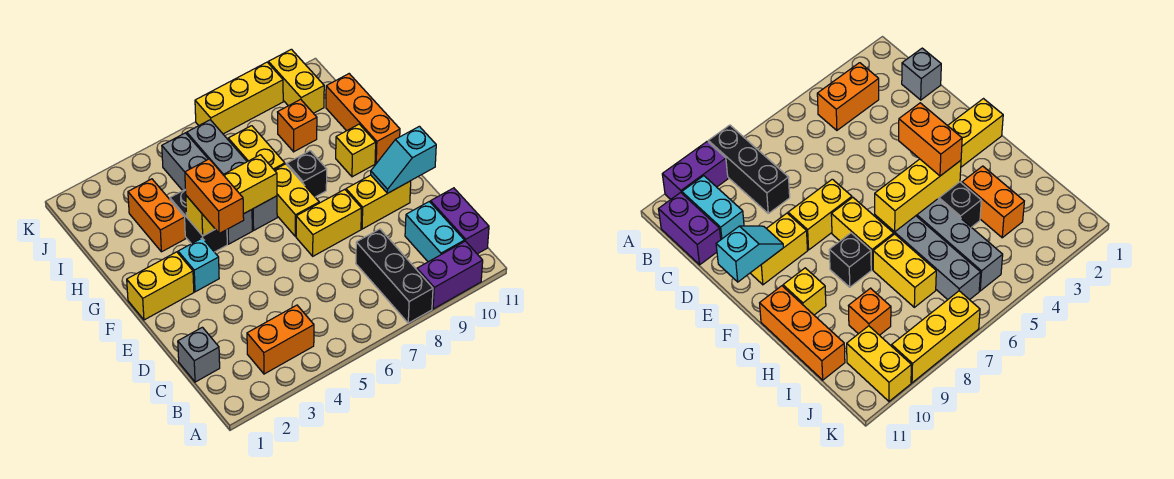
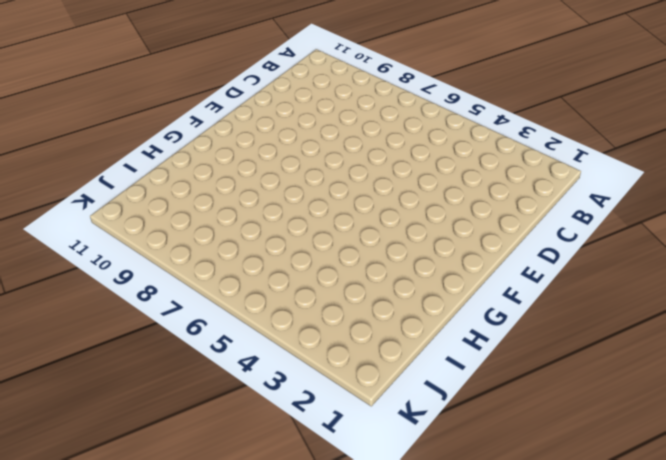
none -> black brick A8:C8 level 1
none -> purple brick A9:A10 level 1
none -> orange brick B3:B4 level 1

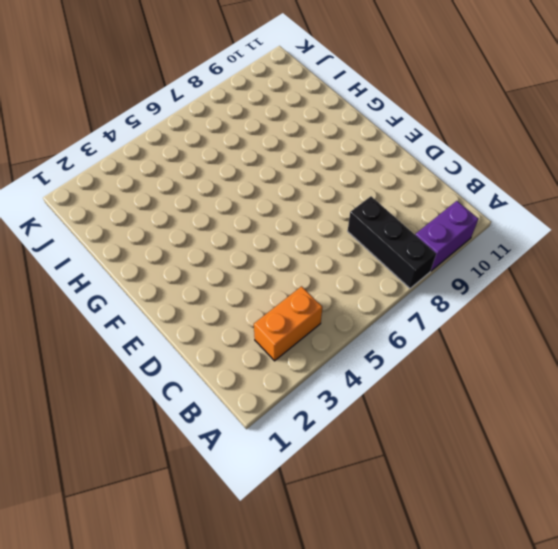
none -> cyan brick B10:C10 level 1
none -> purple brick B11:C11 level 1
none -> grey brick C1 level 1

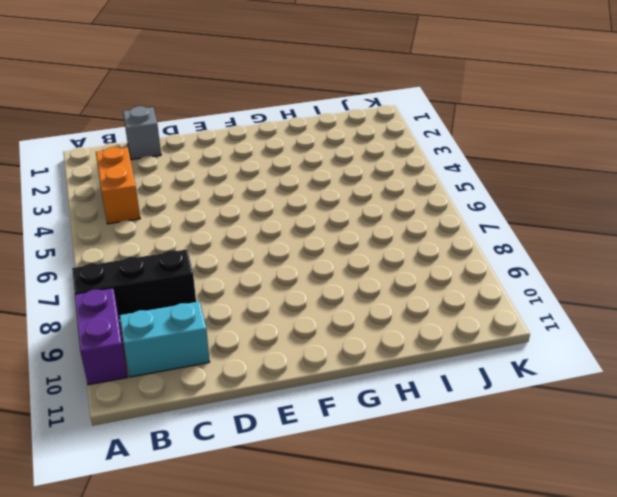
none -> purple brick B11:C11 level 1
none -> yellow brick E7:E8 level 1
none -> yellow brick E9:E10 level 1

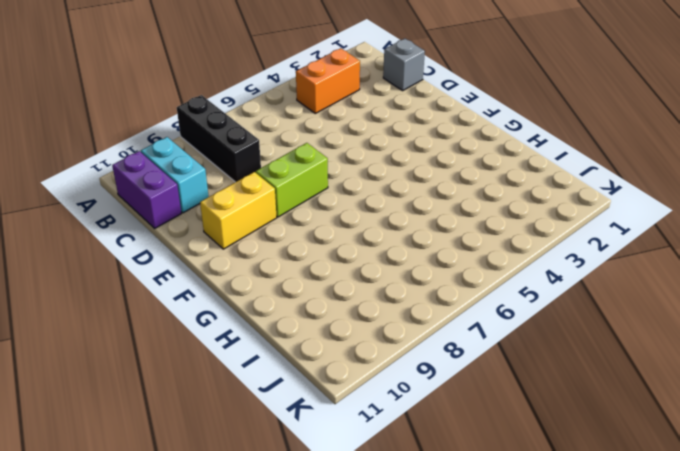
lime brick E7:E8 level 1 -> yellow brick E7:E8 level 1
none -> purple brick A9:A10 level 1
none -> yellow brick F1:F2 level 1
none -> cyan brick F3 level 1

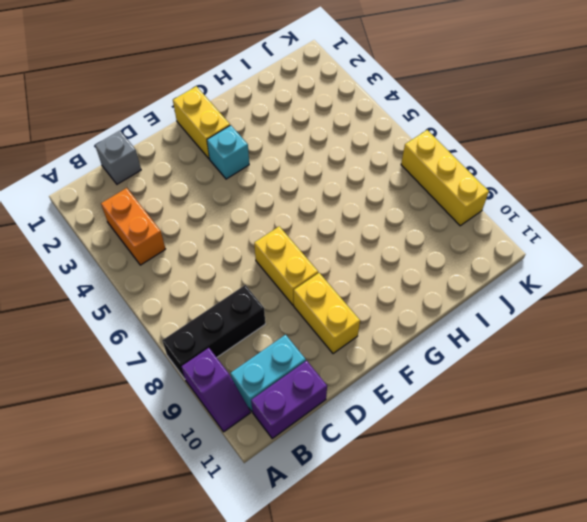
purple slope A9:A10 level 1 top 9 -> purple brick A9:A10 level 1
none -> yellow brick F7:G7 level 1
none -> black brick G4:H4 level 1
none -> grey brick G5:J5 level 1

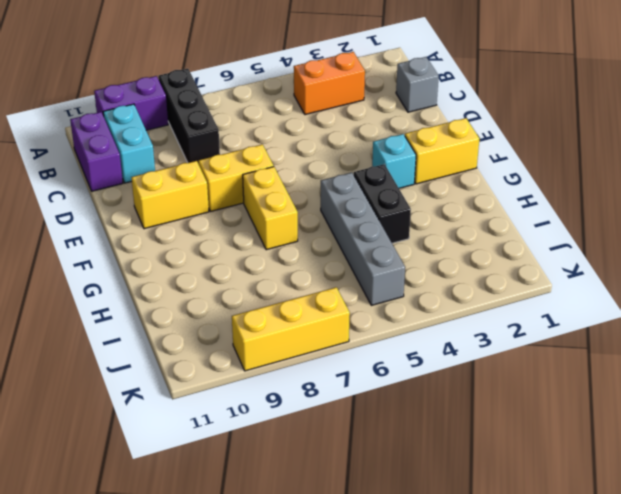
none -> grey brick G6:J6 level 1
none -> black brick G8 level 1
none -> yellow brick G10 level 1

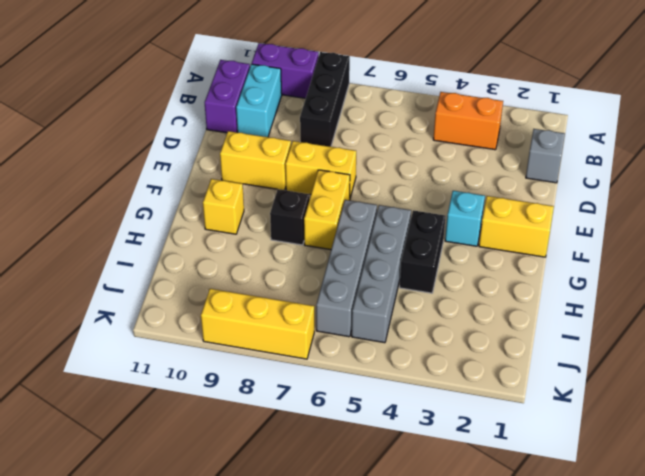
none -> orange brick G11:I11 level 1
none -> orange brick H3:I3 level 1
none -> yellow brick H7:I7 level 1

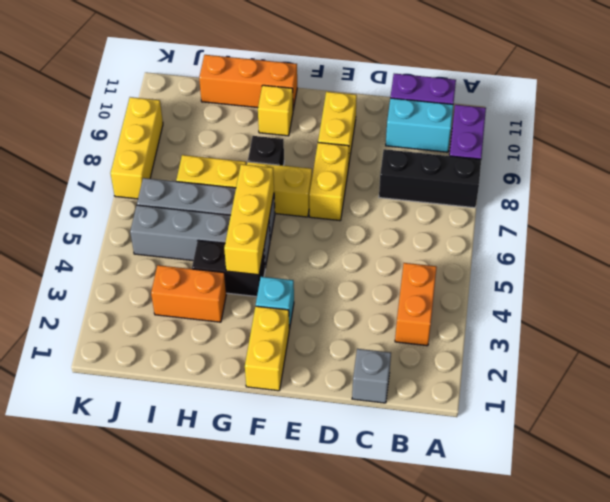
none -> orange brick I9 level 1
none -> yellow brick J10:K10 level 1
none -> cyan slope E10:E11 level 2 top 11

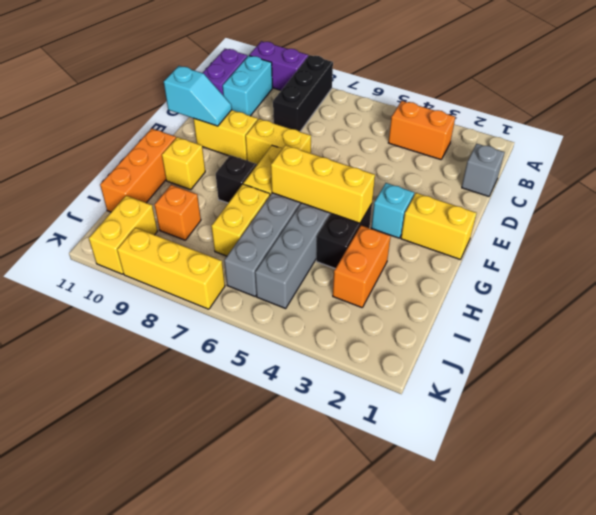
none -> orange brick F4:G4 level 3

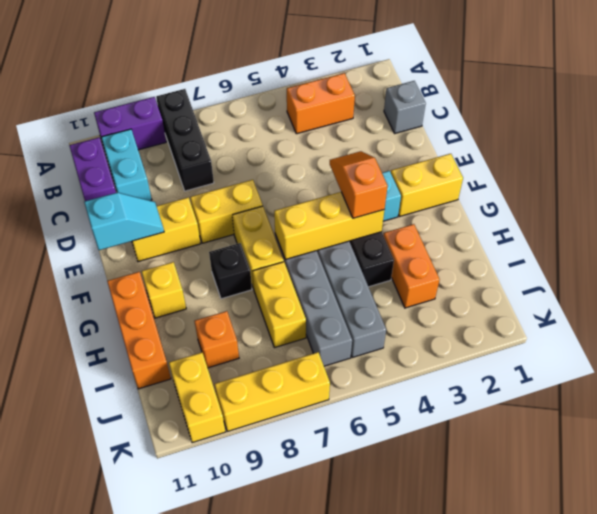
orange slope F4:G4 level 3 top G -> orange brick F4:G4 level 3

